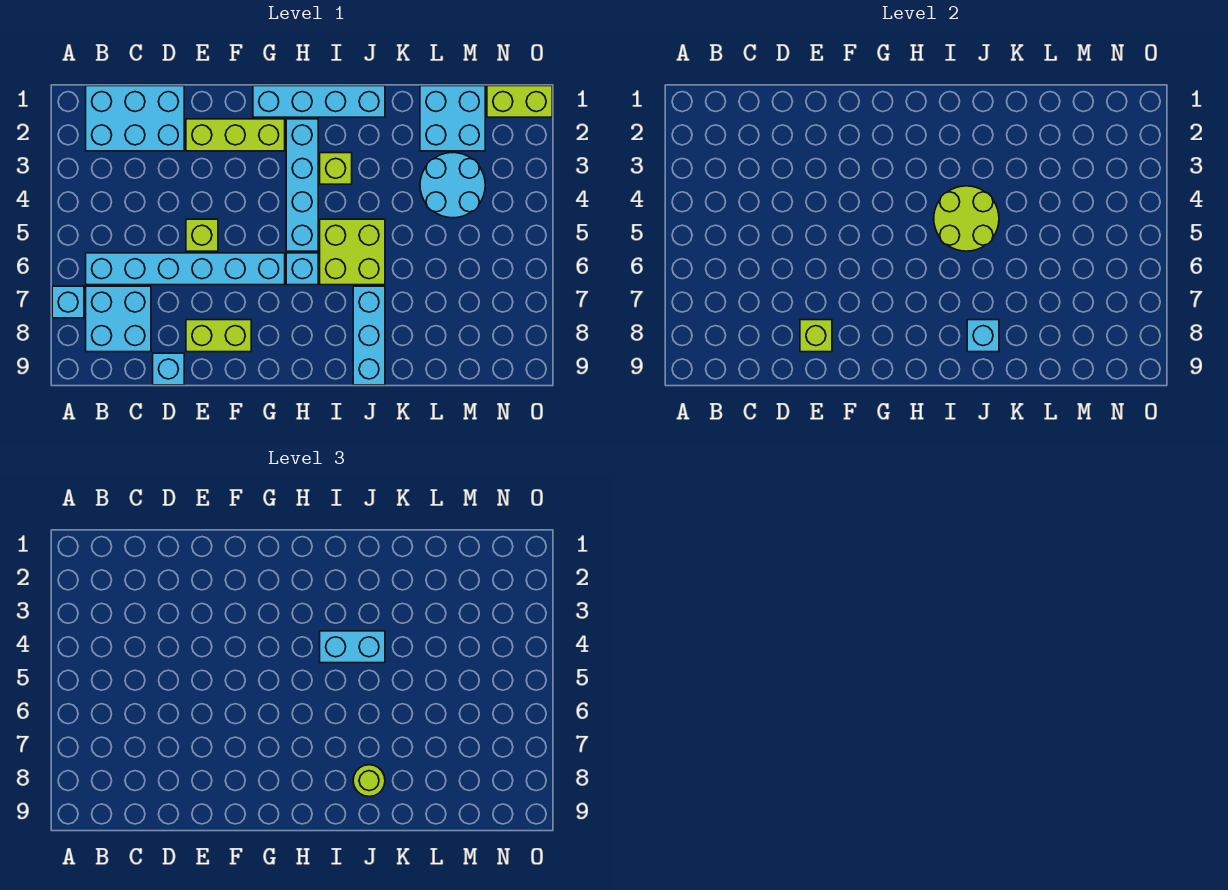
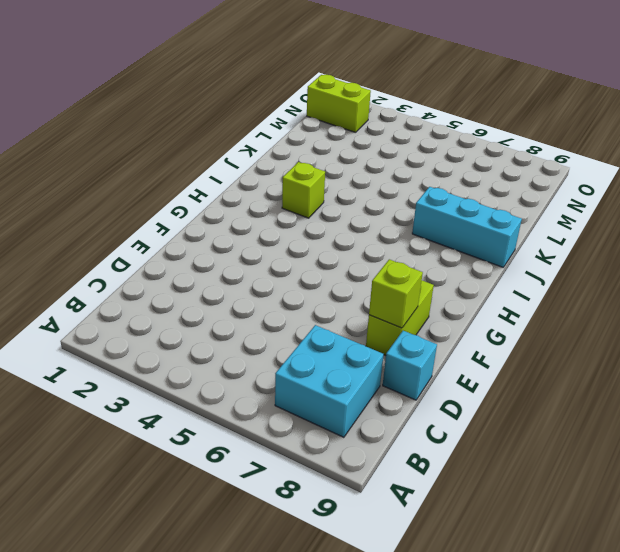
lime brick N1:N2 level 1 -> lime brick N1:O1 level 1
none -> cyan brick A7 level 1
none -> cyan brick B1:D2 level 1
none -> cyan brick B6:G6 level 1

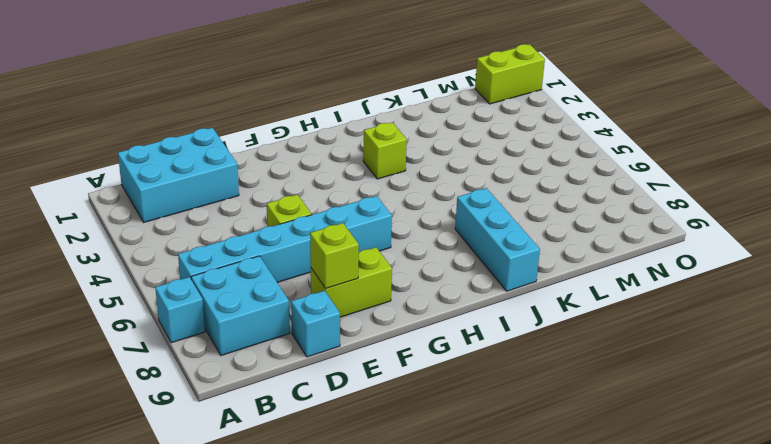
none -> lime brick E2:G2 level 1
none -> cyan brick G1:J1 level 1
none -> cyan brick H2:H5 level 1

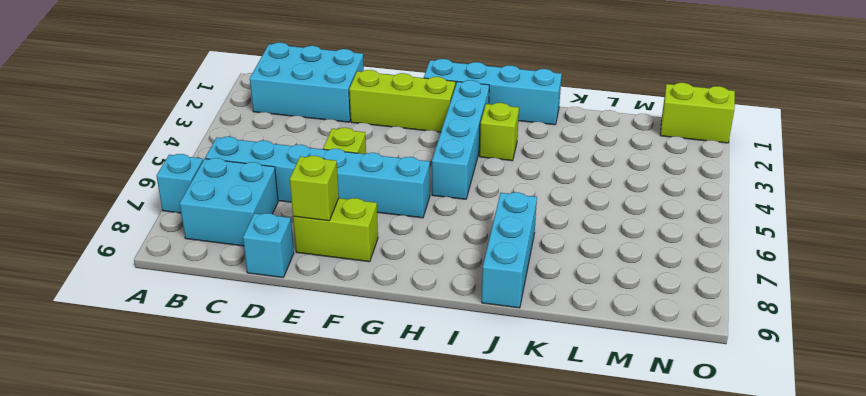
none -> cyan brick H6 level 1
none -> lime brick I5:J6 level 1
none -> cyan brick L1:M2 level 1

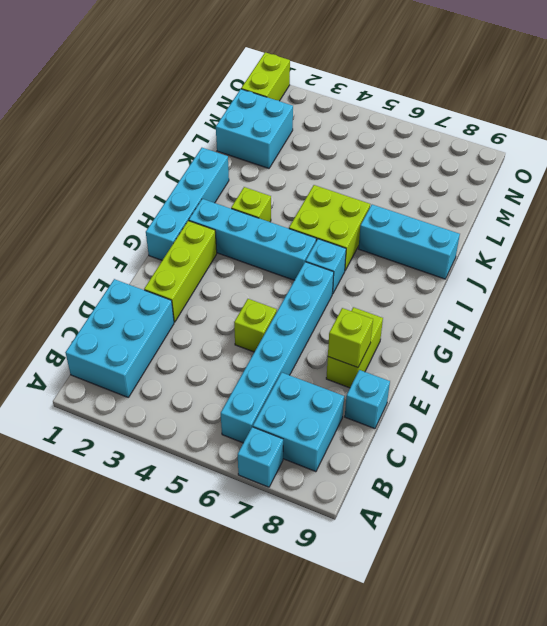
none -> cyan round brick L3:M4 level 1
none -> lime round brick I4:J5 level 2
none -> cyan brick J8 level 2

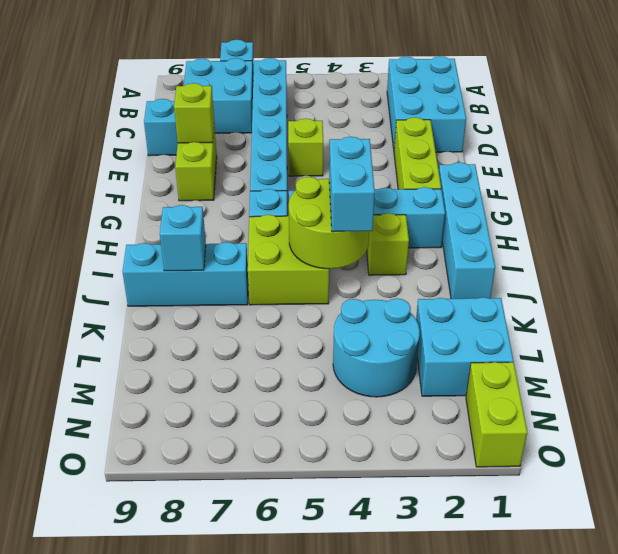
none -> lime round brick J8 level 3

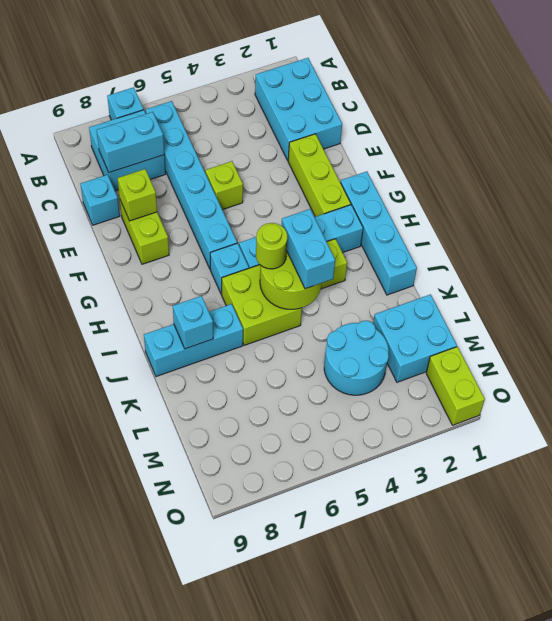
cyan brick C7:C8 level 2 -> none
lime round brick I5 level 3 -> lime round brick J8 level 3

